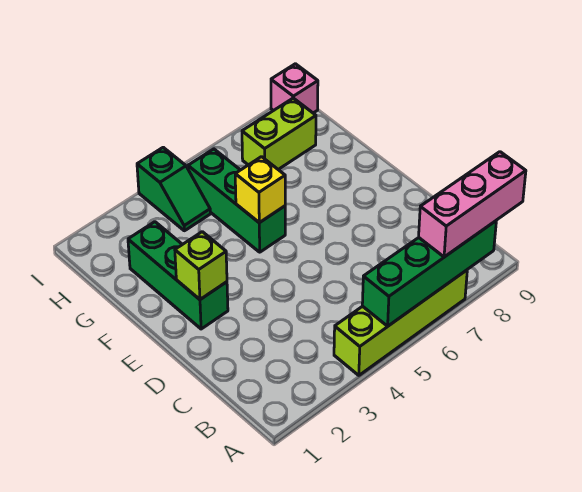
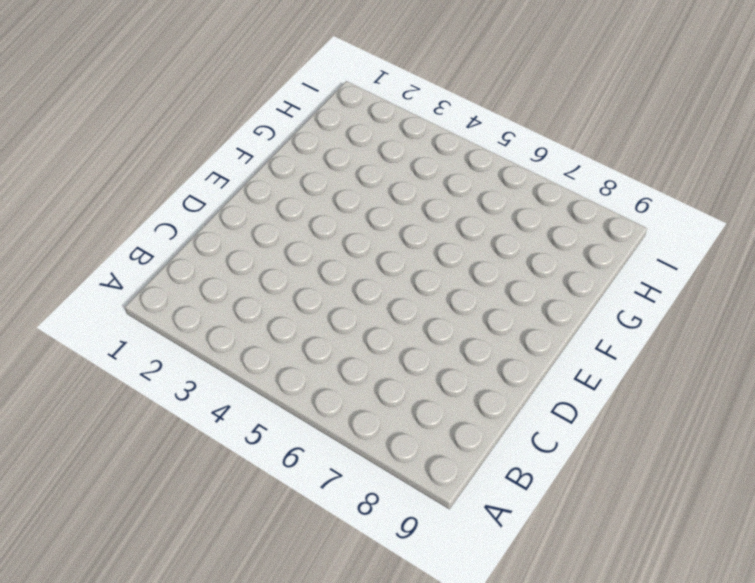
none -> lime brick A4:A7 level 1
none -> green brick E2:G2 level 1

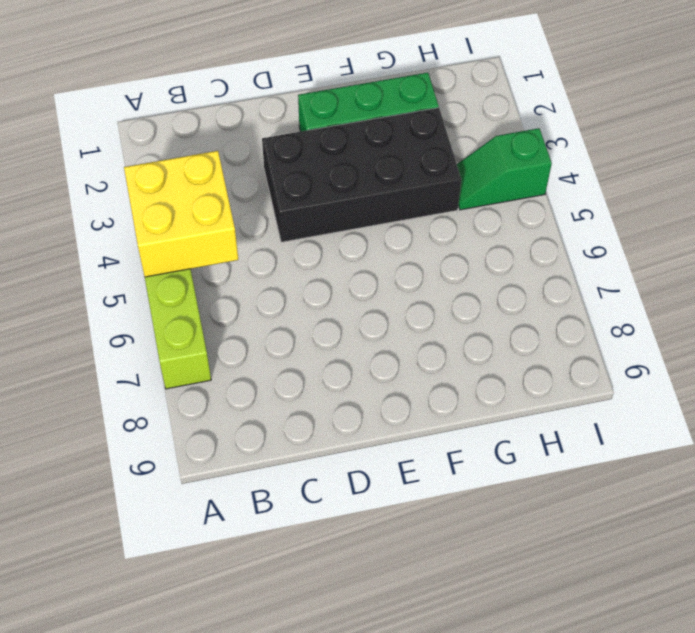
yellow brick A4:B5 level 2 -> green brick A5:A8 level 2
black brick D3:G4 level 1 -> none
none -> green brick F5:H5 level 1
none -> lime brick H7:H8 level 1

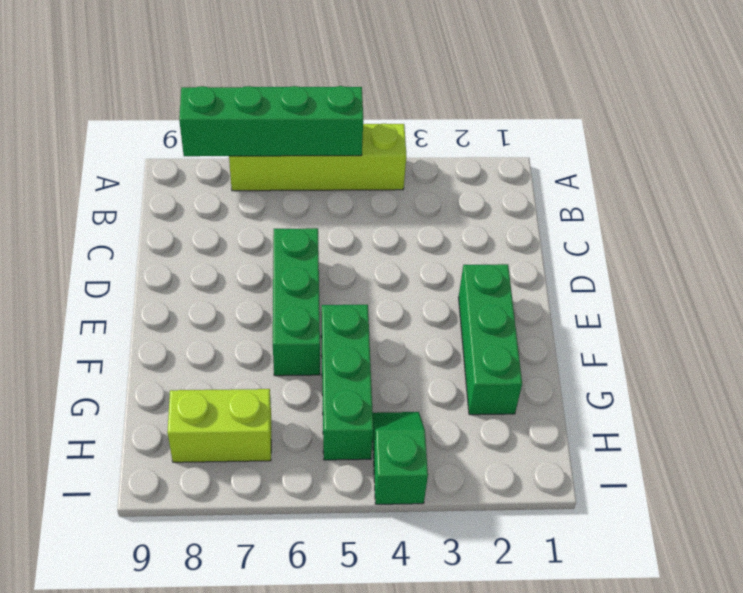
green brick D6:F6 level 1 -> none
none -> pink brick I9 level 1
none -> lime brick E2 level 2

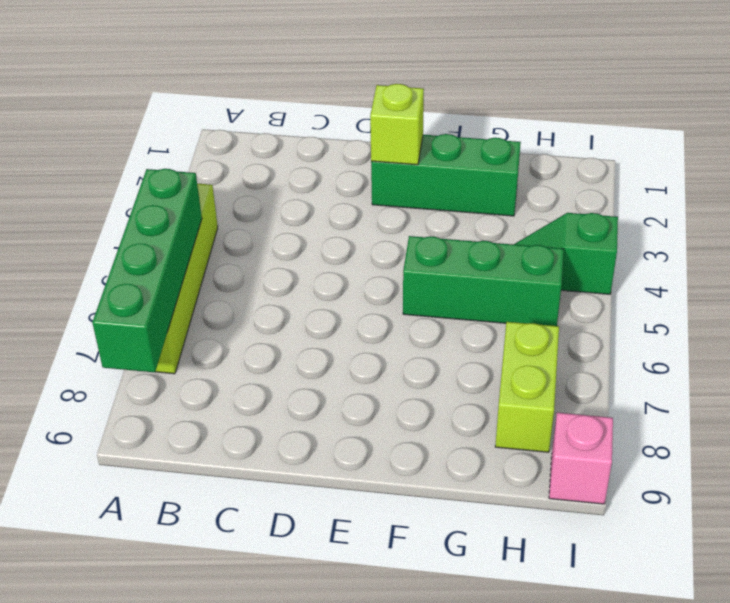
none -> yellow brick F5 level 2
none -> pink brick A7:A9 level 3

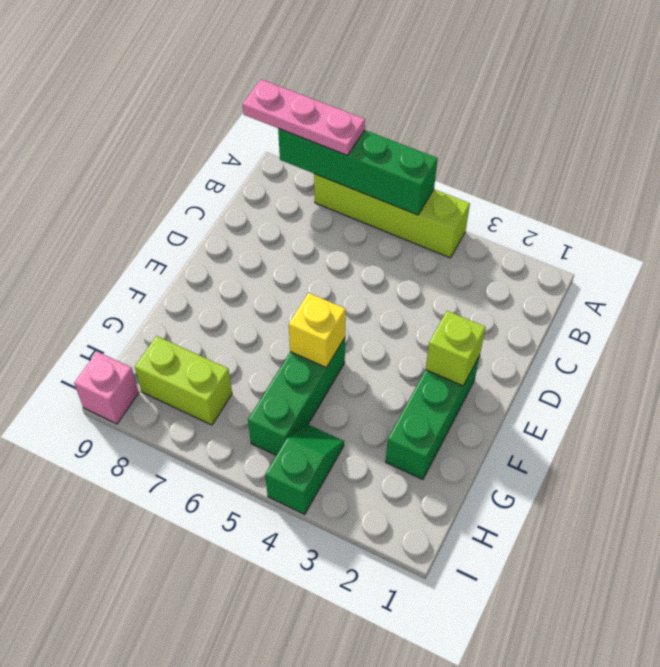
pink plate A7:A9 level 3 -> pink brick A7:A9 level 3

